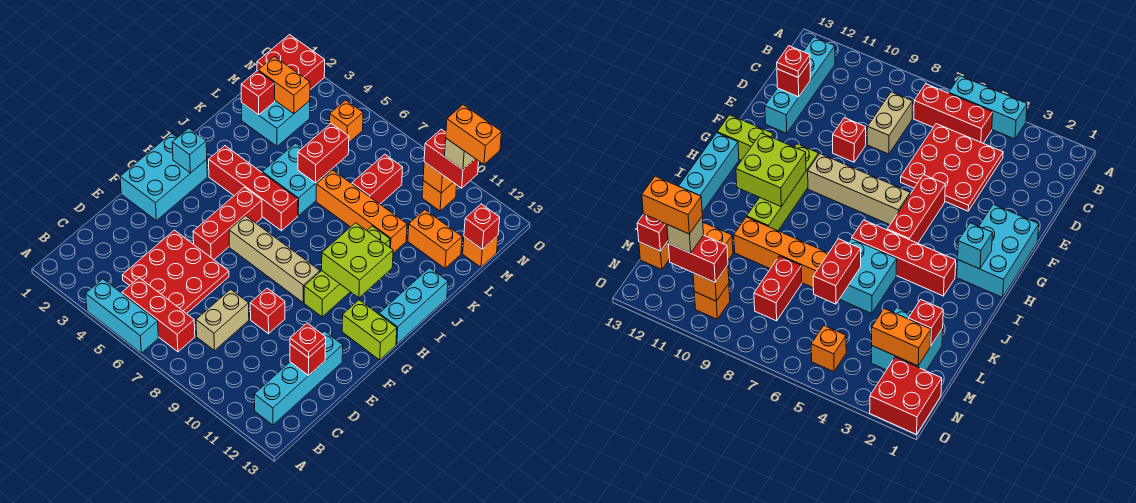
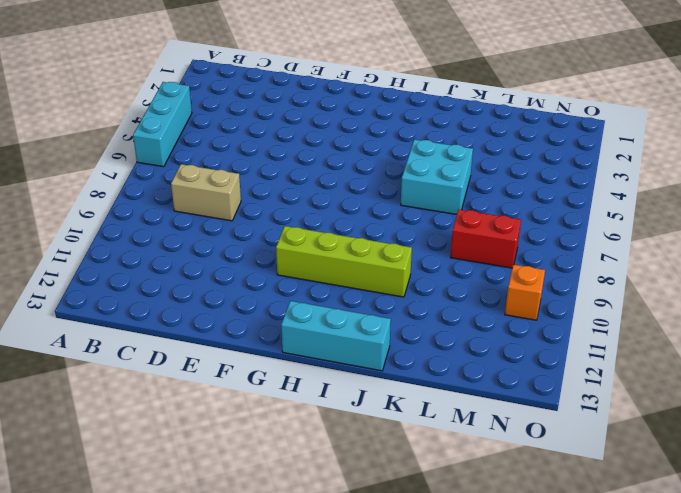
none -> red brick B5:B7 level 1
none -> cyan brick B12:E12 level 1
none -> red plate C4:E6 level 1
none -> red brick E9 level 1

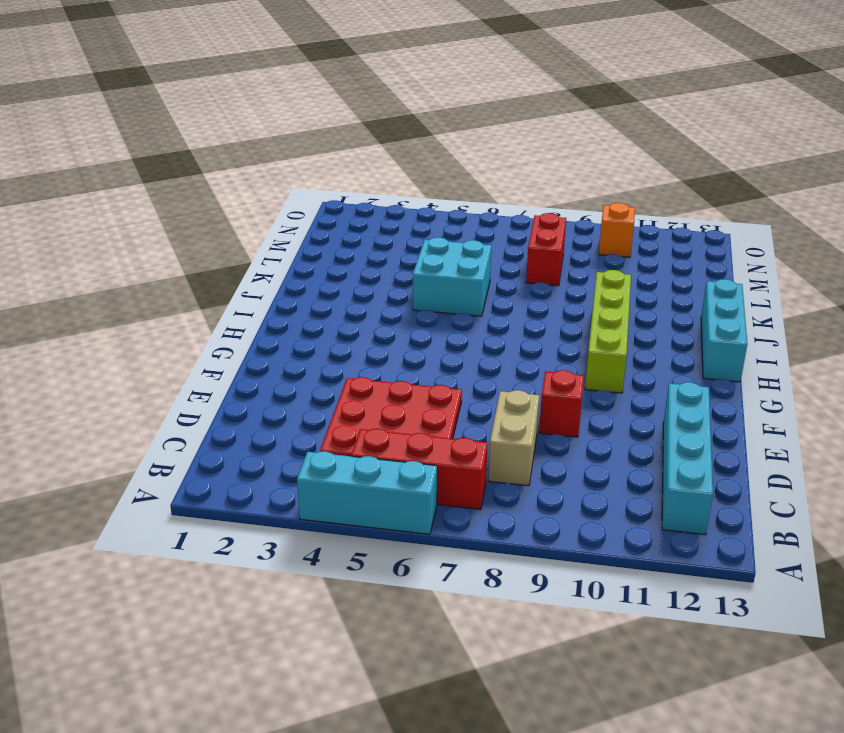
none -> cyan brick F1:H2 level 1
none -> red brick F5:H5 level 1
none -> tan brick G6:G9 level 1
none -> lime brick G12:G13 level 1

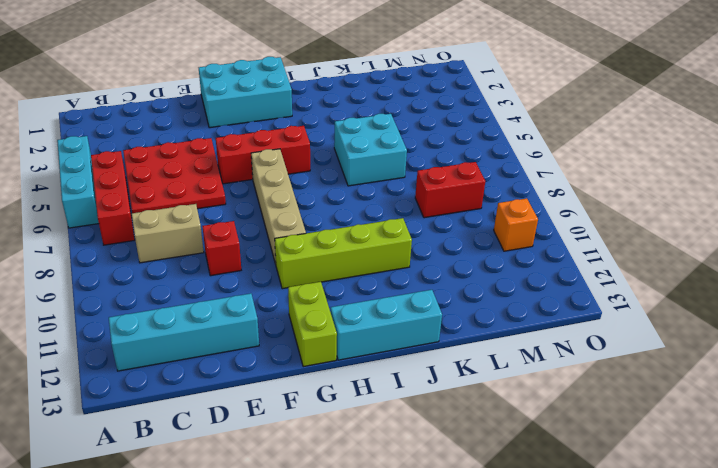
none -> red brick I3:I6 level 1
none -> orange brick K7:K10 level 1
none -> cyan brick L2:M3 level 1
none -> orange brick L11:L12 level 1

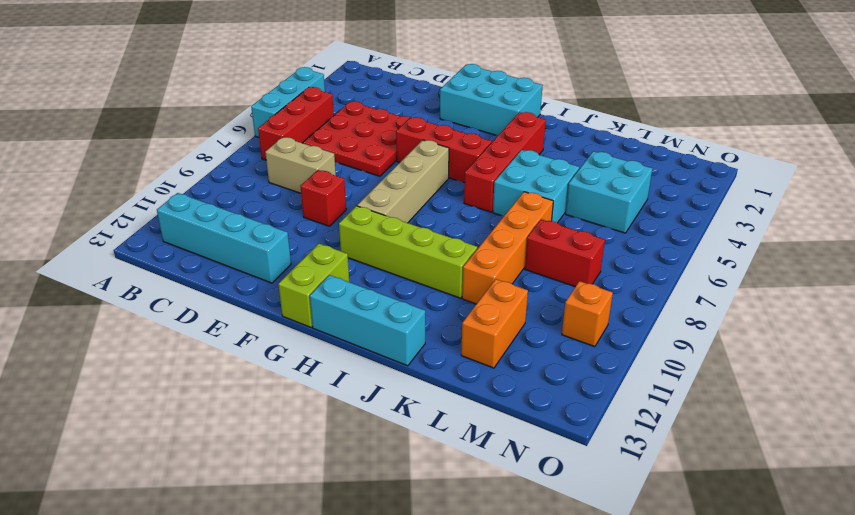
cyan brick L4:M5 level 1 -> cyan brick L2:M3 level 1
none -> orange brick M13 level 1
none -> red brick N1:O2 level 1
none -> orange brick N5 level 1
none -> red brick D12 level 2

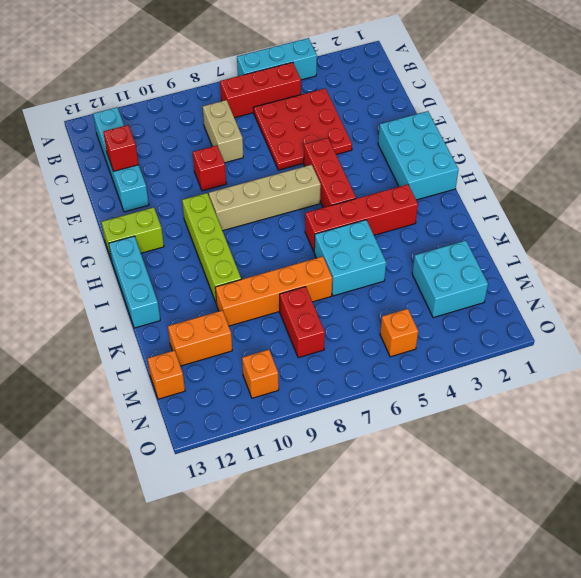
none -> red brick N1:O2 level 1
none -> cyan brick H2 level 2
none -> lime brick H10:I11 level 2
none -> red brick K6:L6 level 2

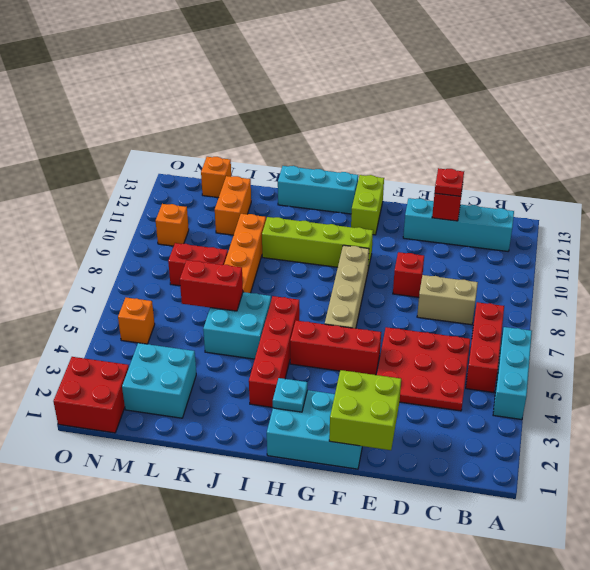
lime brick E1:F2 level 2 -> lime brick H10:I11 level 2
cyan plate H2 level 2 -> cyan brick H2 level 2
none -> red brick L2 level 2
none -> orange brick M2:M3 level 2
none -> red brick M13 level 2
none -> orange brick N10 level 2

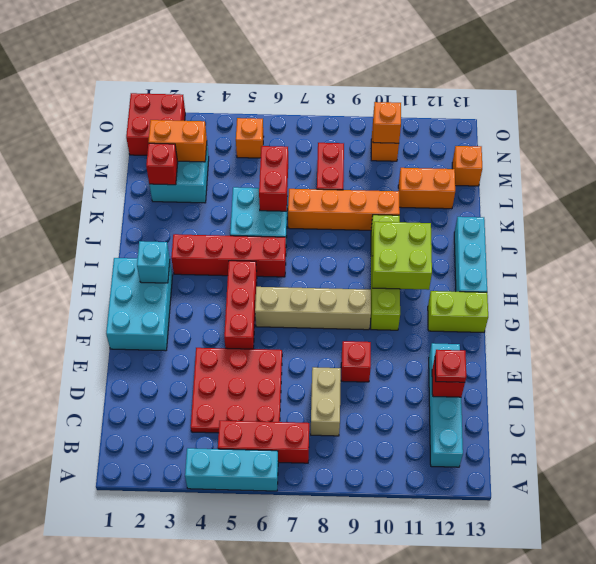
none -> red brick M13 level 2
none -> red brick N10:N11 level 3
none -> tan brick N11 level 4
none -> orange brick N11:N12 level 5

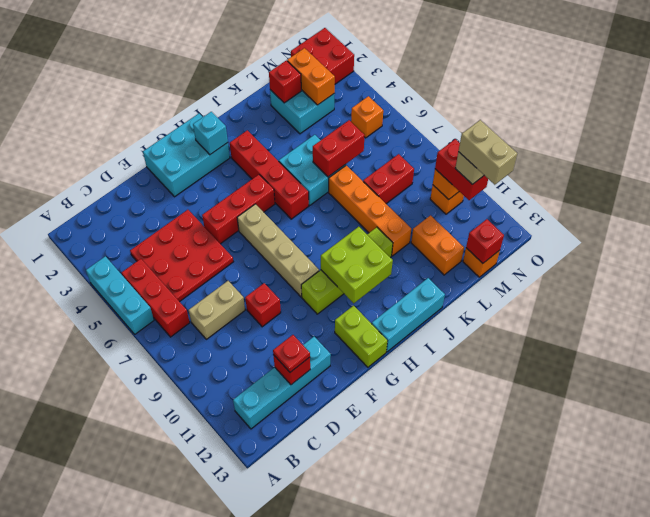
tan brick N11:N12 level 5 -> orange brick N11:N12 level 5

